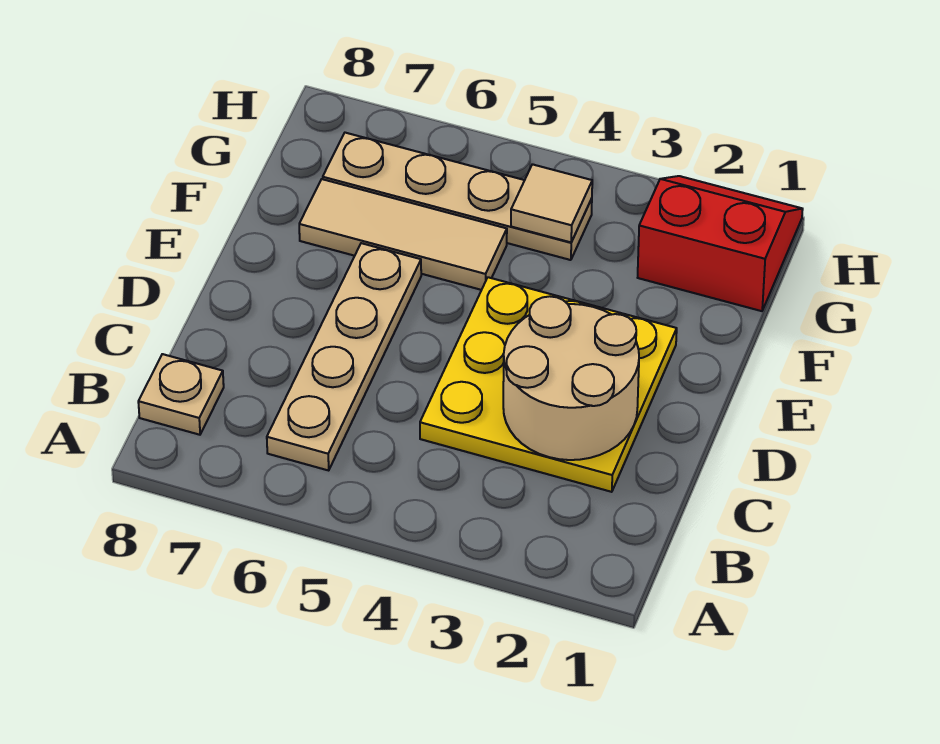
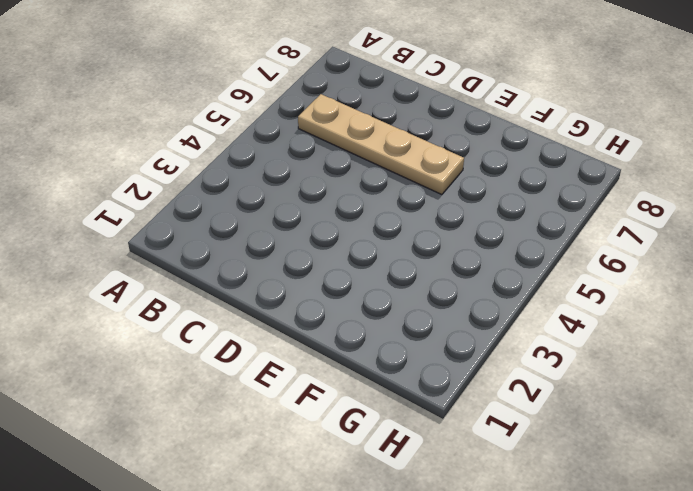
none -> tan plate B8 level 1
none -> yellow plate C2:E4 level 1

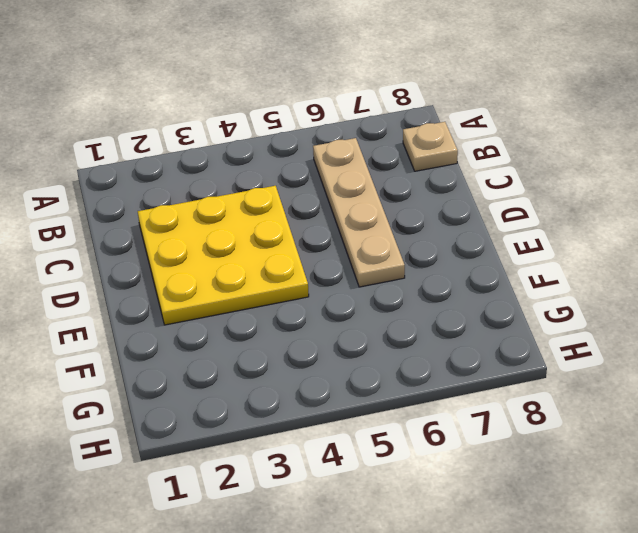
none -> tan tile F5:F7 level 1
none -> red slope G1:H2 level 1 top G

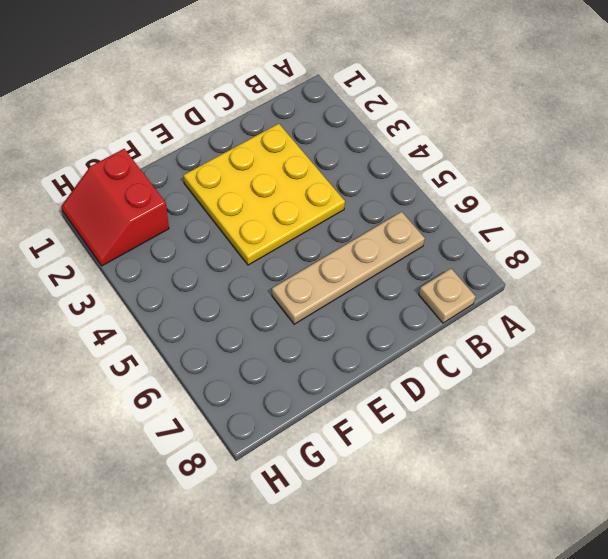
none -> tan tile F5:F7 level 1
none -> tan plate G4:G7 level 1

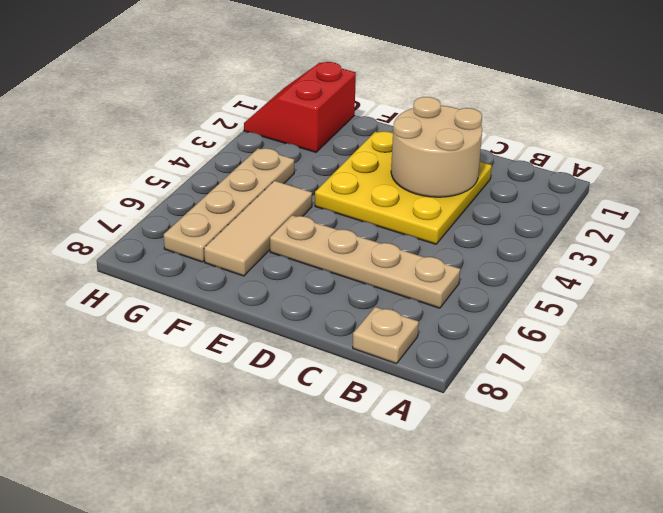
none -> tan tile G4 level 2

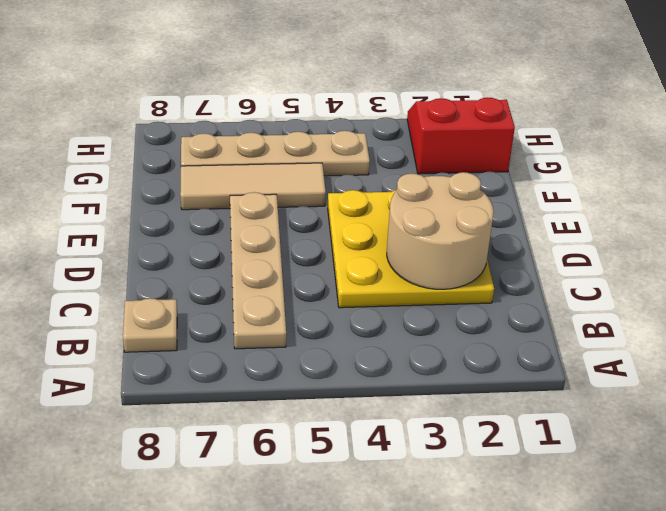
none -> tan tile G4 level 2

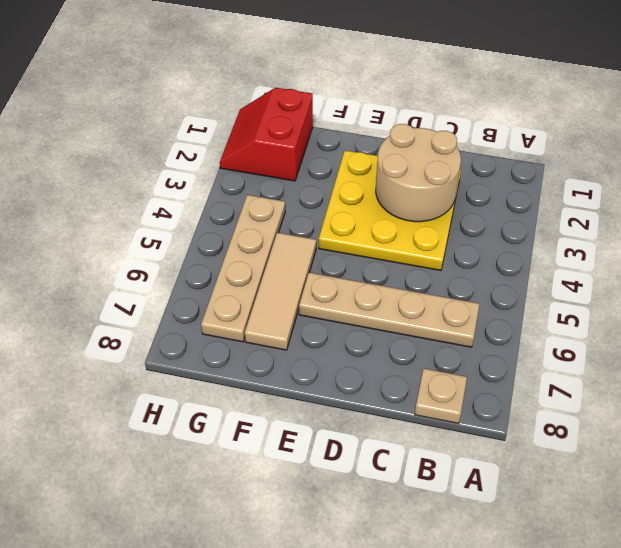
none -> tan tile G4 level 2

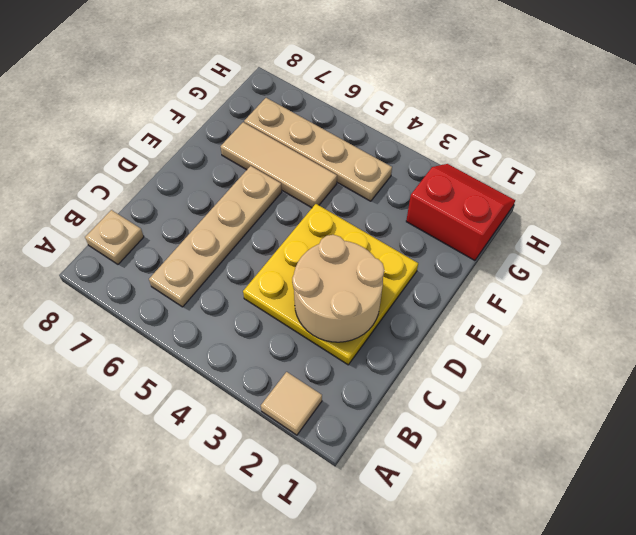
tan tile A2 level 1 -> tan tile G4 level 2

